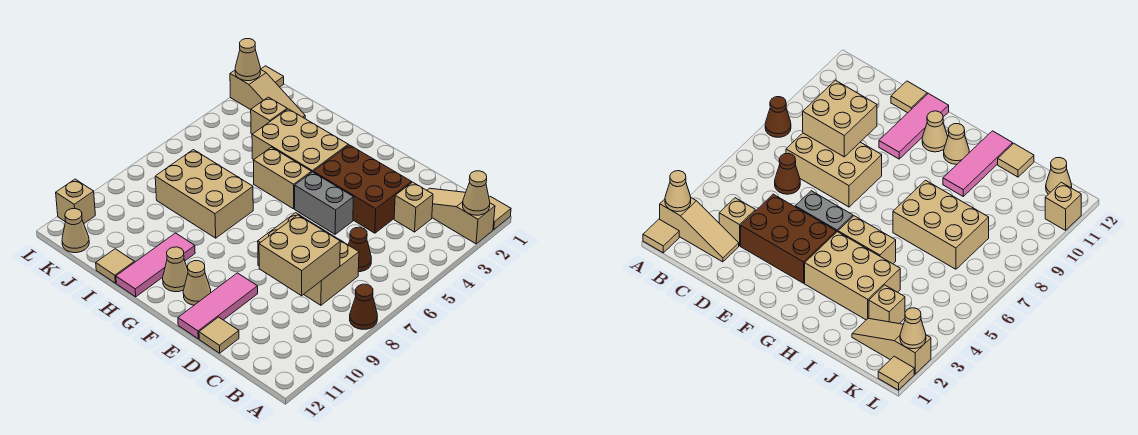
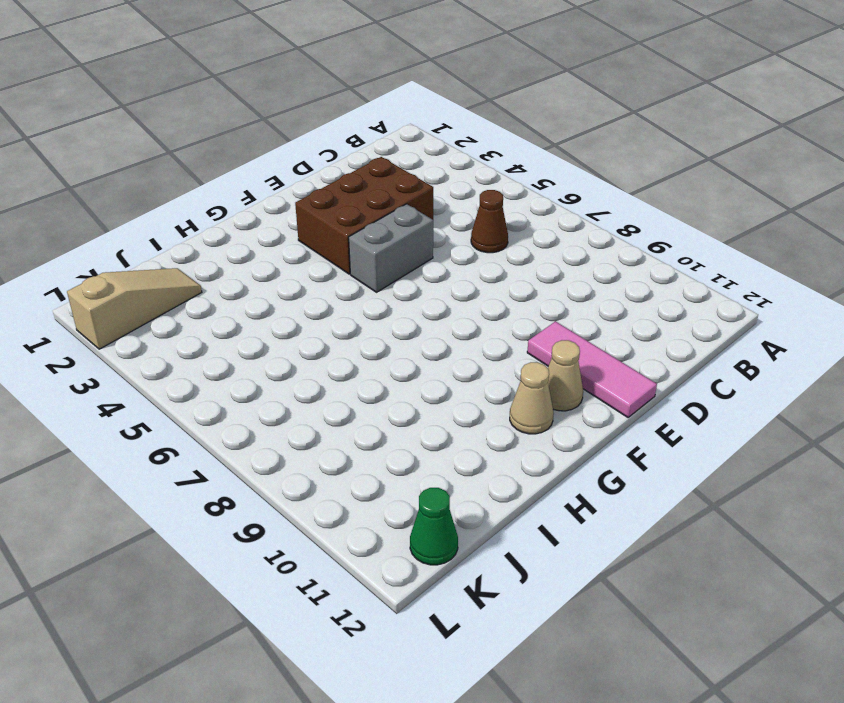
green cone K12 level 1 -> tan cone K12 level 1
none -> tan tile A1 level 1
none -> tan slope A2:C2 level 1 top A
none -> brown cone A8 level 1

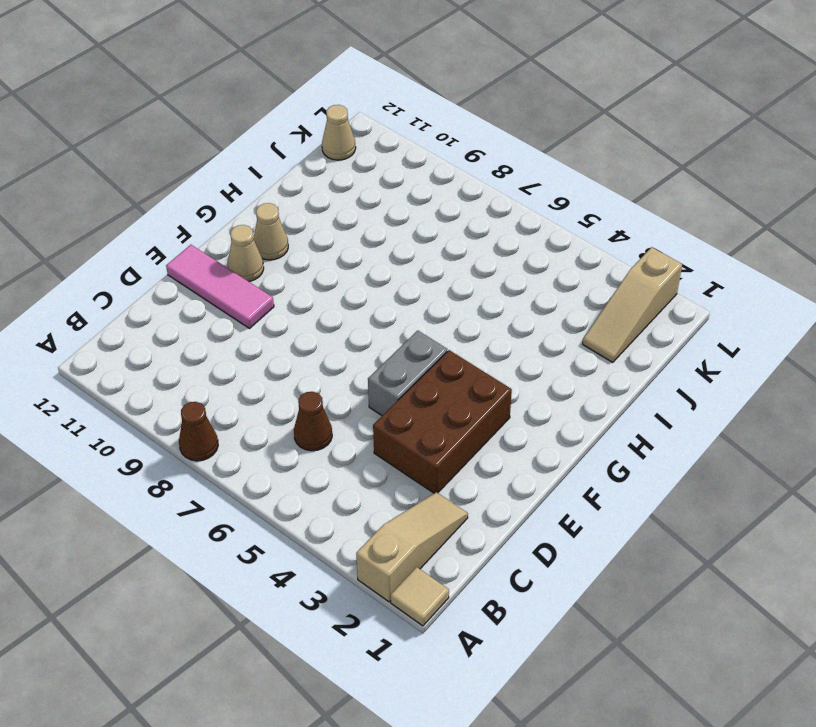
none -> tan brick C3 level 1
none -> tan brick C7:E8 level 1
none -> tan tile D12 level 1

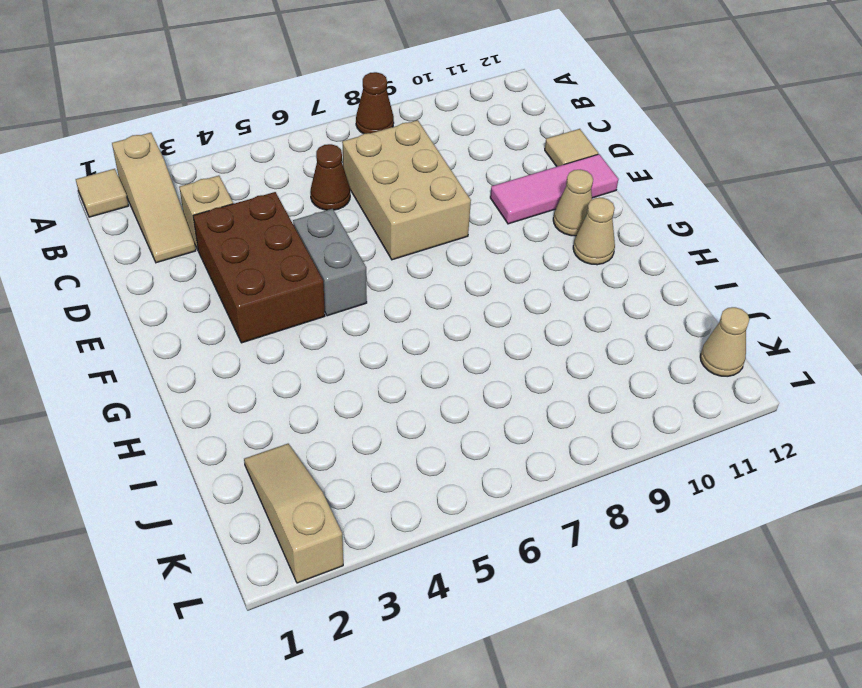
none -> tan brick G3:I4 level 1
none -> tan brick G5:H5 level 1
none -> tan brick H7:J8 level 1

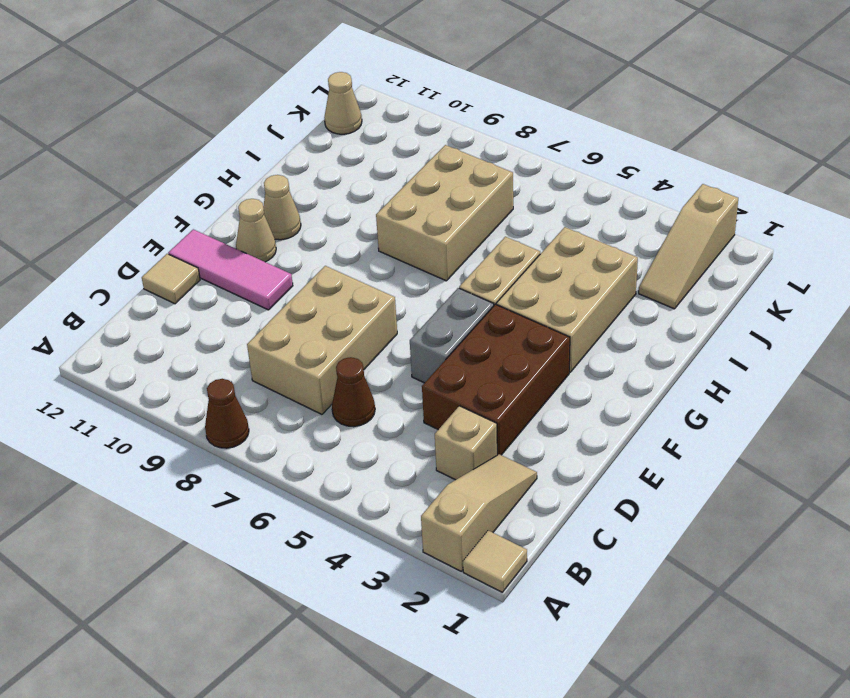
none -> pink tile H10:H12 level 1
none -> tan tile I12 level 1
none -> tan brick J3 level 1

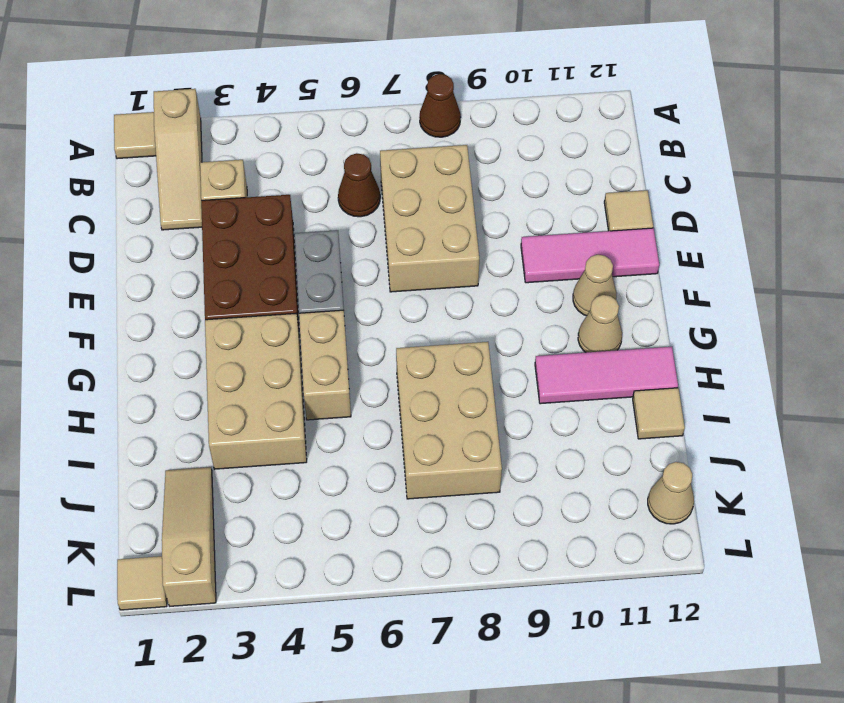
none -> tan brick J3 level 1
none -> tan brick L11 level 1
none -> tan cone A2 level 2

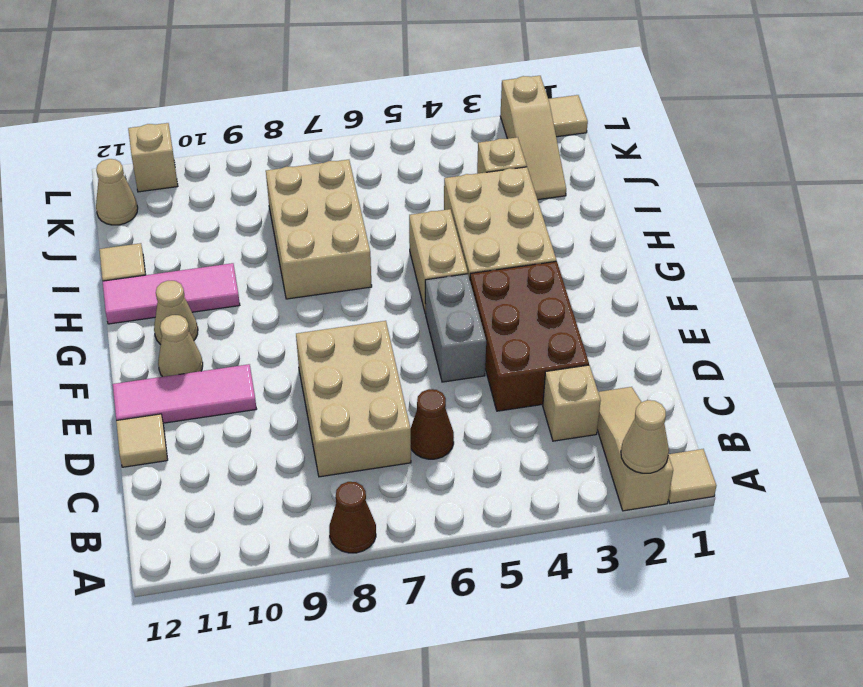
none -> tan brick C8:D9 level 2
none -> tan cone L2 level 2

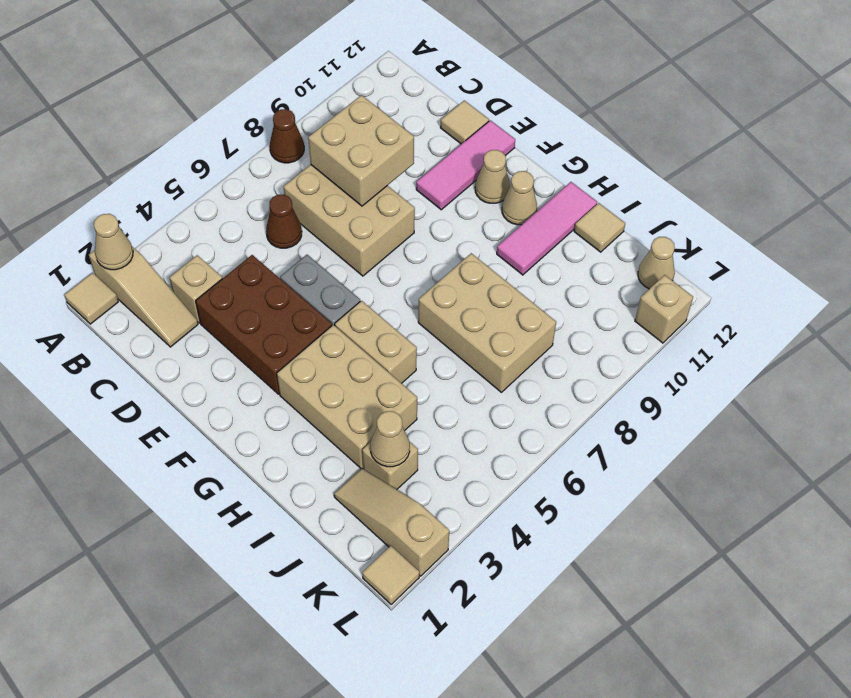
tan cone J3 level 2 -> tan cone L2 level 2

